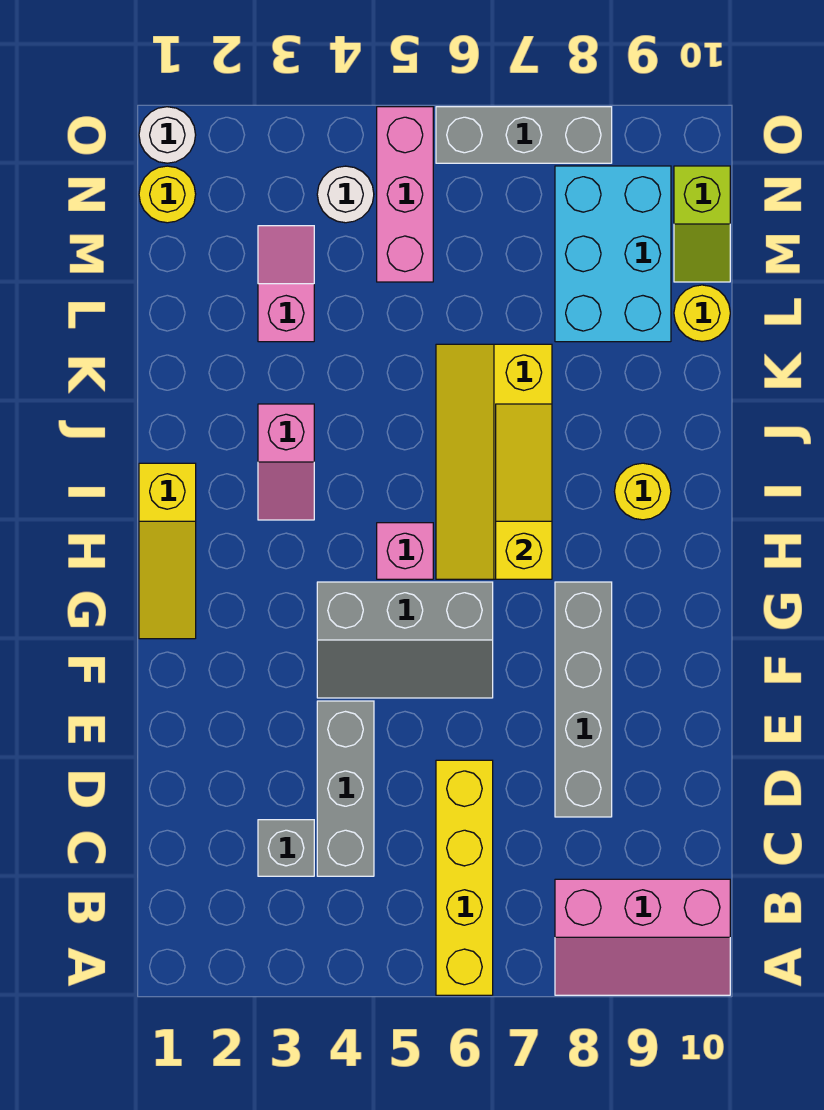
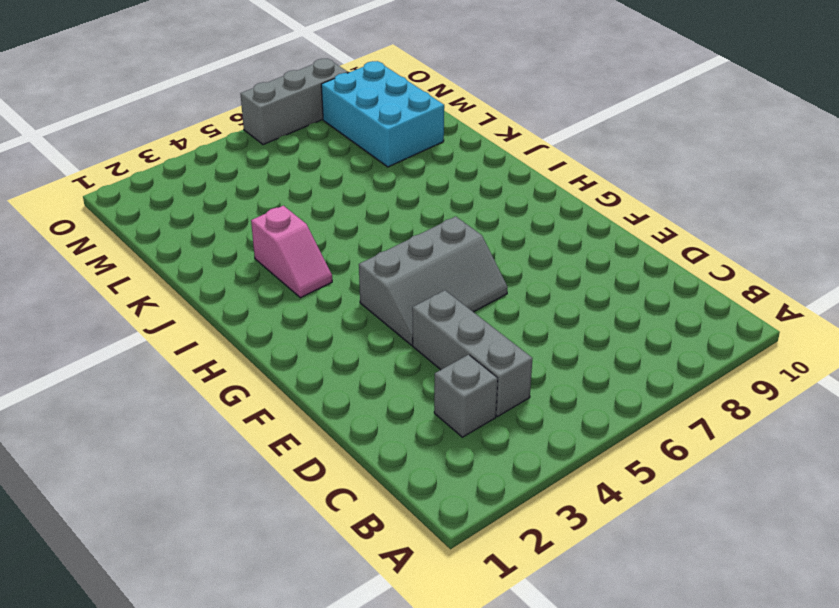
none -> yellow brick A6:D6 level 1
none -> pink slope A8:B10 level 1 top B
none -> grey brick D8:G8 level 1

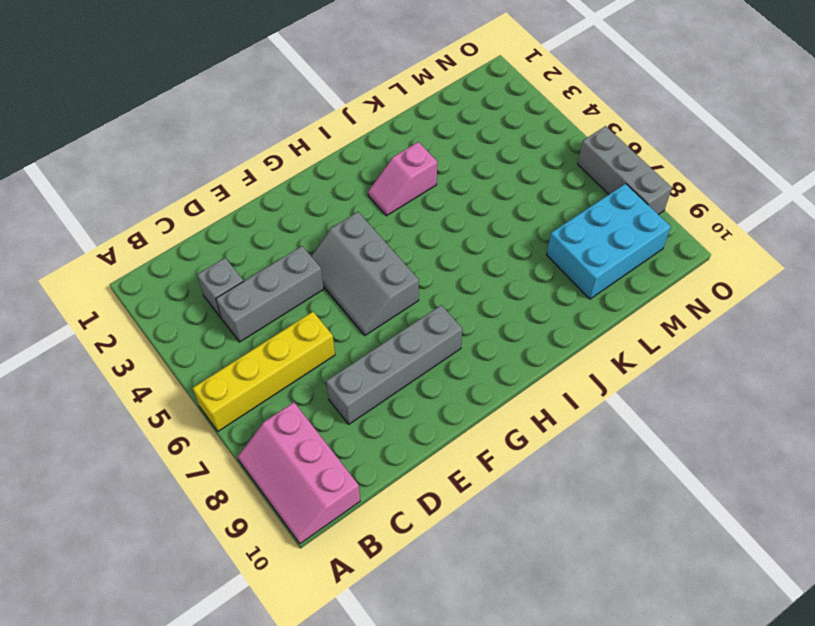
none -> yellow slope G1:I1 level 1 top I
none -> pink brick H5 level 1
none -> yellow slope H6:K7 level 1 top 7

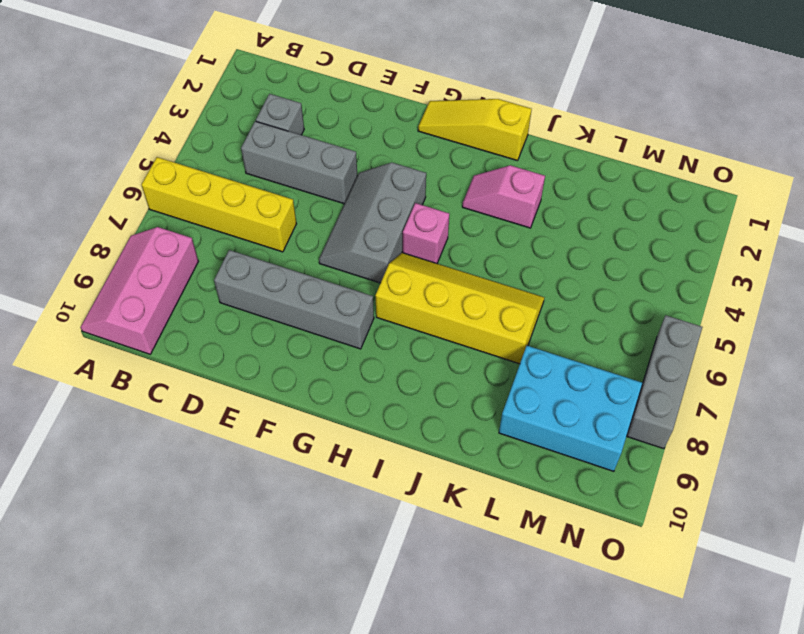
none -> yellow round brick I9 level 1
none -> pink slope L3:M3 level 1 top L
none -> yellow round brick L10 level 1

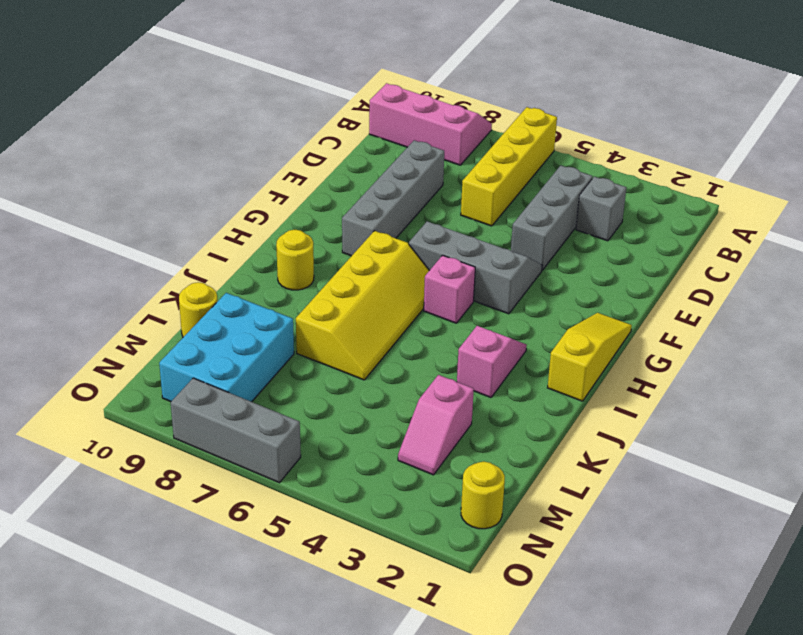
none -> pink brick M5:O5 level 1
none -> lime slope M10:N10 level 1 top N
none -> white round brick N4 level 1

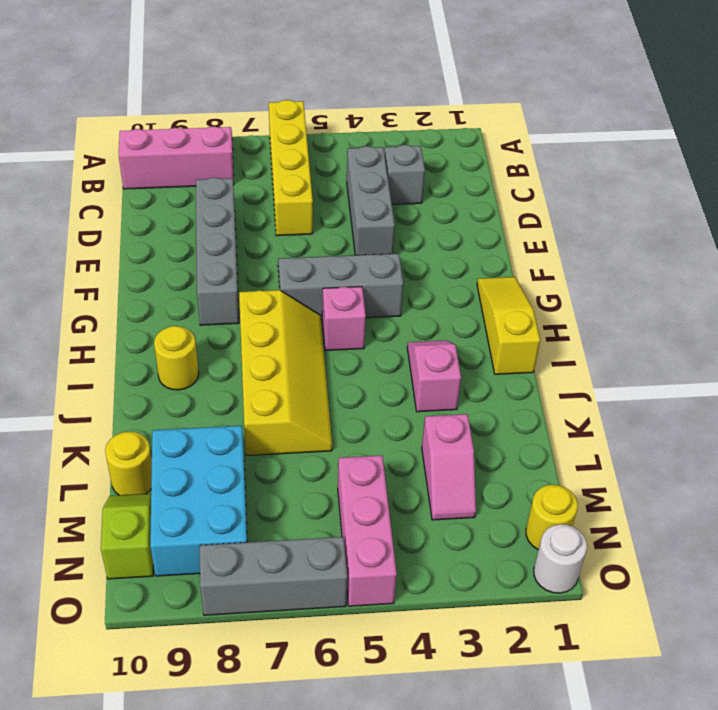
none -> white round brick N4 level 1
none -> yellow slope H7:J7 level 2 top H

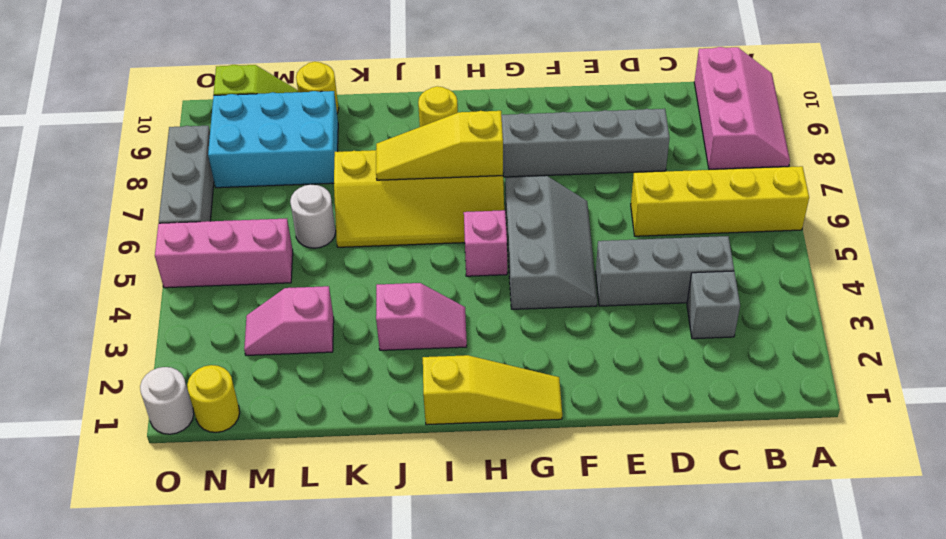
white round brick L6 level 1 -> white round brick N4 level 1

